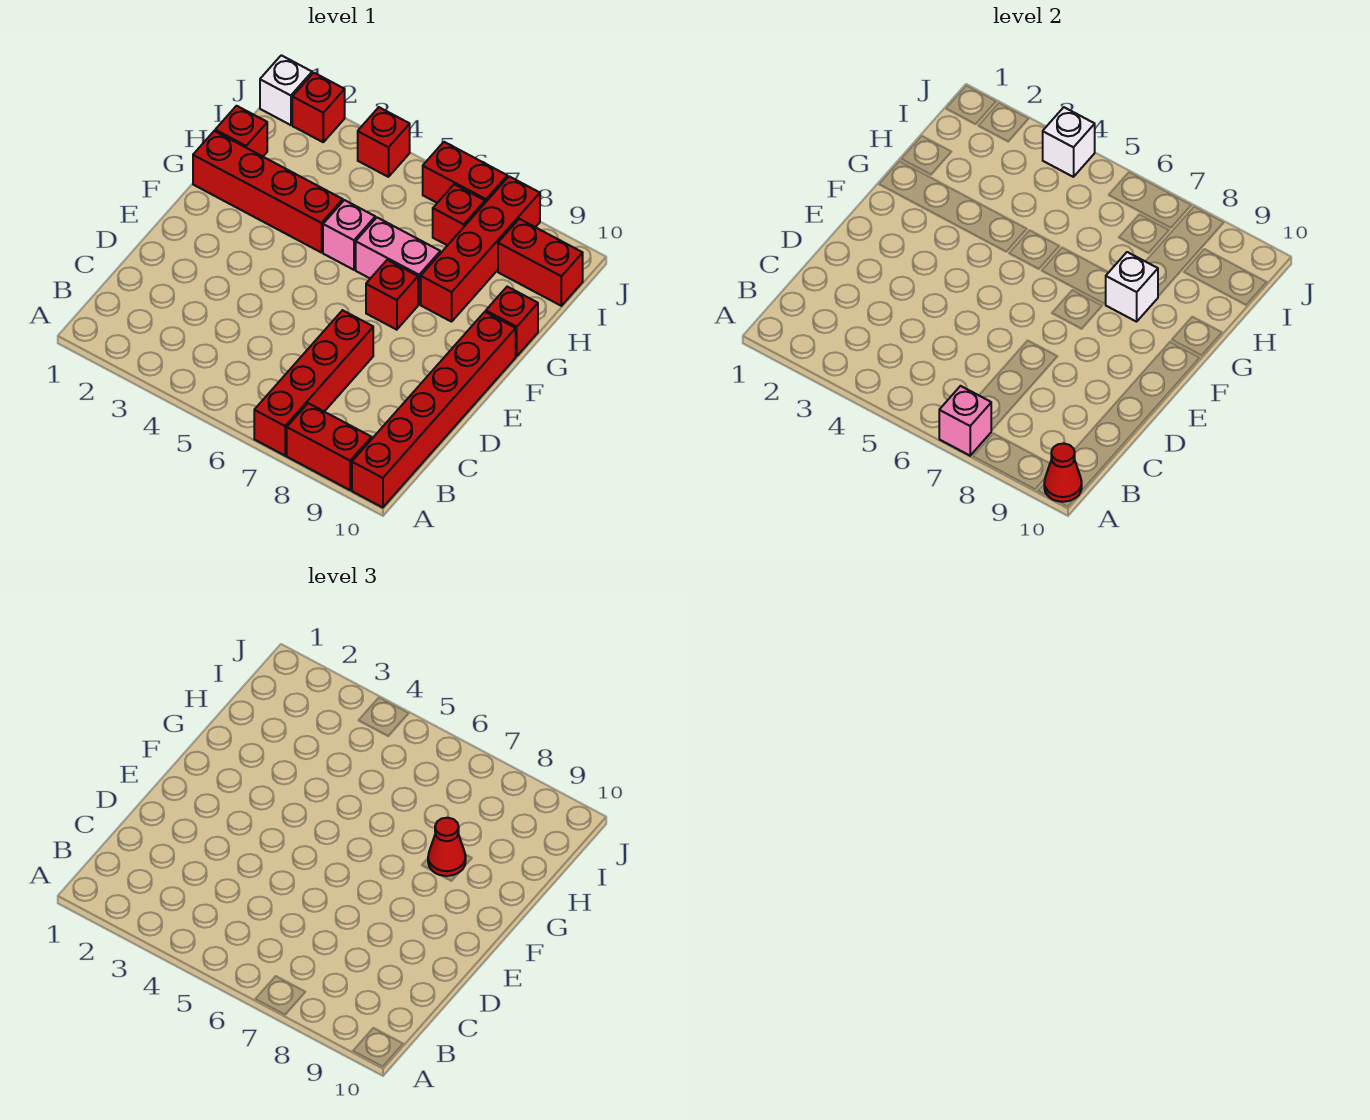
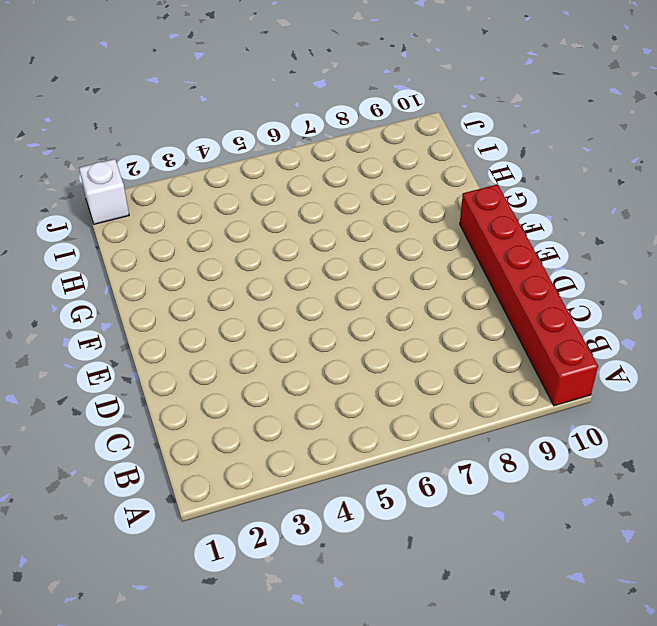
none -> red brick A7:D7 level 1
none -> red brick A8:A9 level 1
none -> red brick F7 level 1

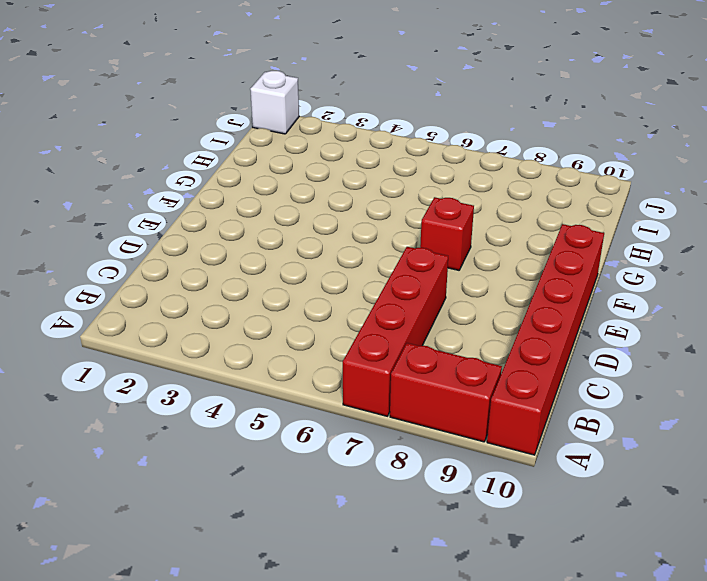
none -> red brick G1:G4 level 1
none -> pink brick G5 level 1
none -> pink brick G6:G7 level 1

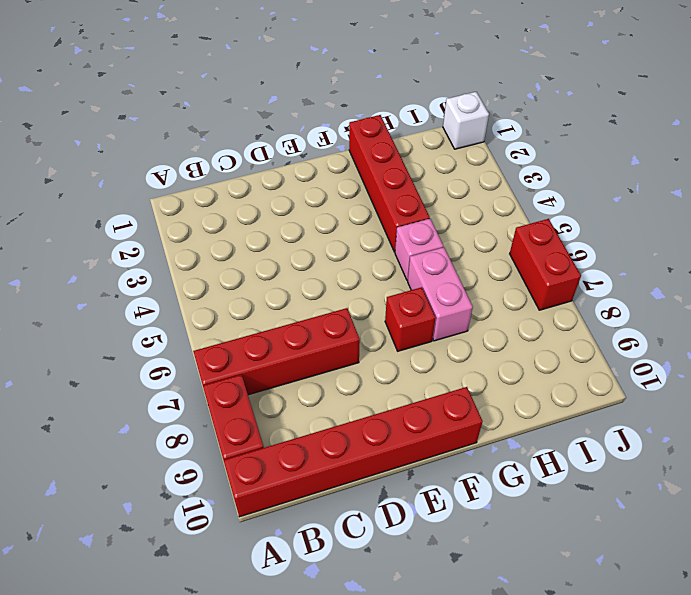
none -> red brick G8:J8 level 1
none -> red brick G10 level 1
none -> red brick H1 level 1

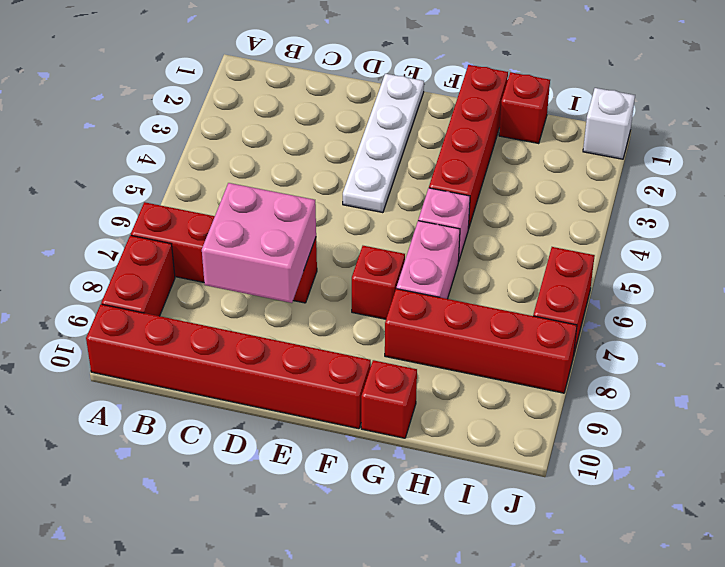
pink brick C7:D8 level 2 -> none
white plate E1:E4 level 1 -> none
none -> red brick I7 level 1
none -> red brick I9:I10 level 1
none -> red brick J2 level 1

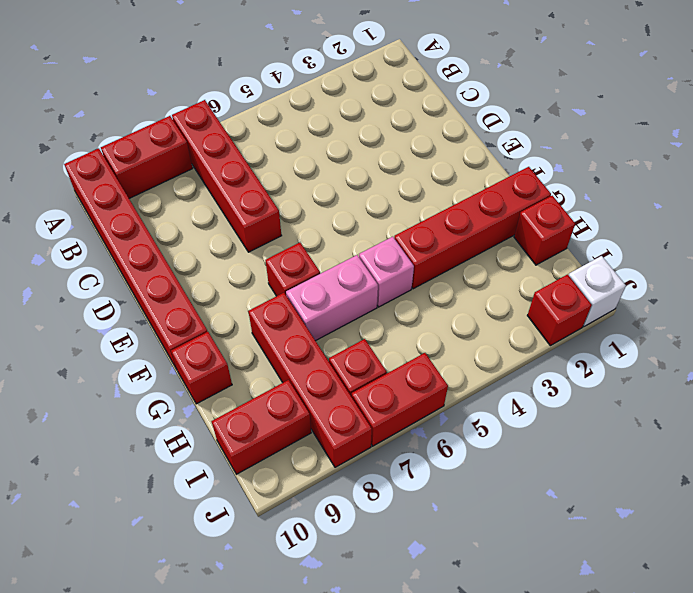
none -> red brick J4 level 1
none -> pink brick A7 level 2
none -> red cone A10 level 2

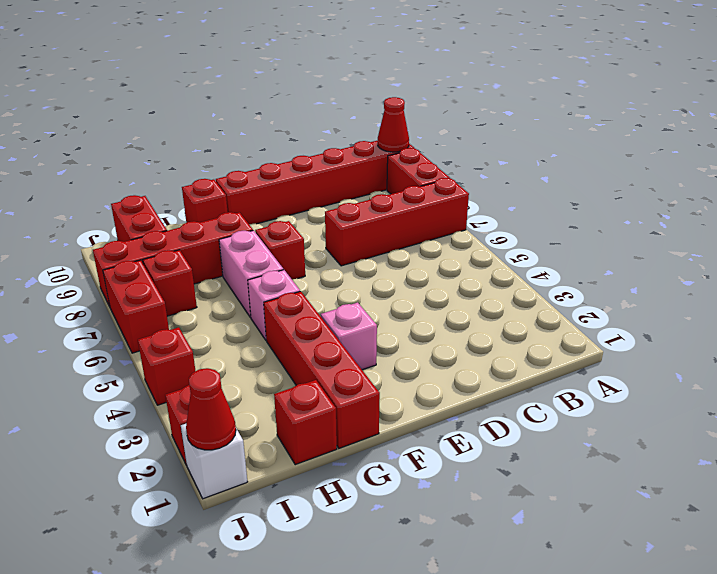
pink brick F3 level 1 -> pink brick A7 level 2
red cone J1 level 2 -> red cone G8 level 3
none -> white brick G8 level 2
none -> white brick J4 level 2

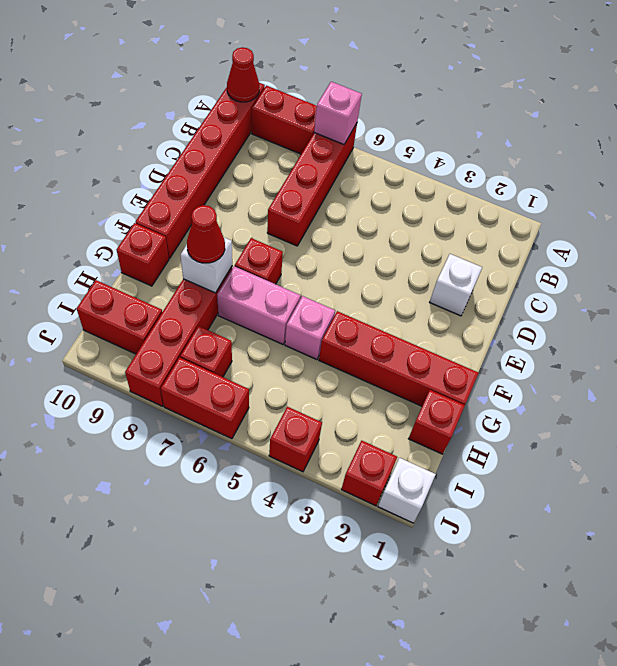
white brick D2 level 1 -> white brick J4 level 2

